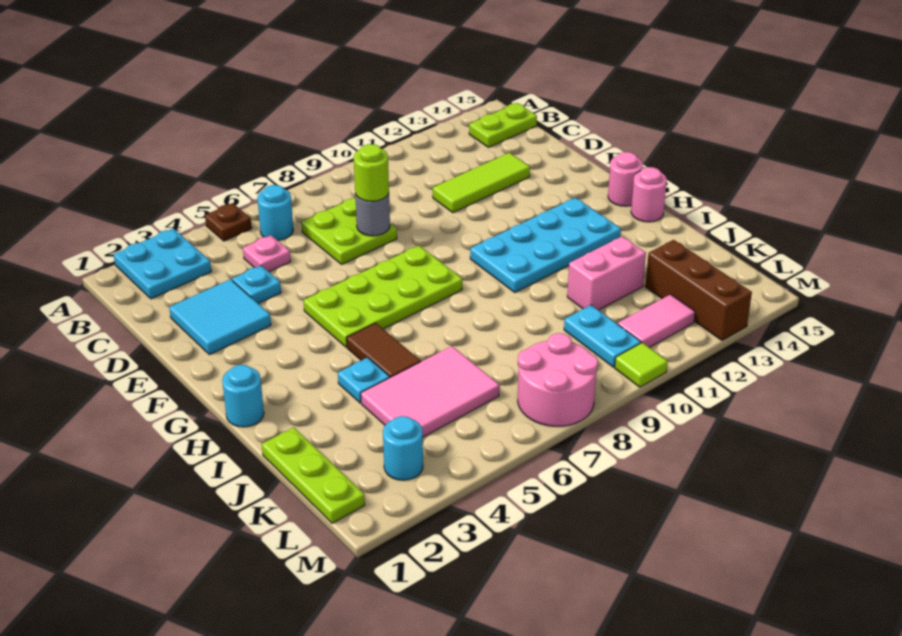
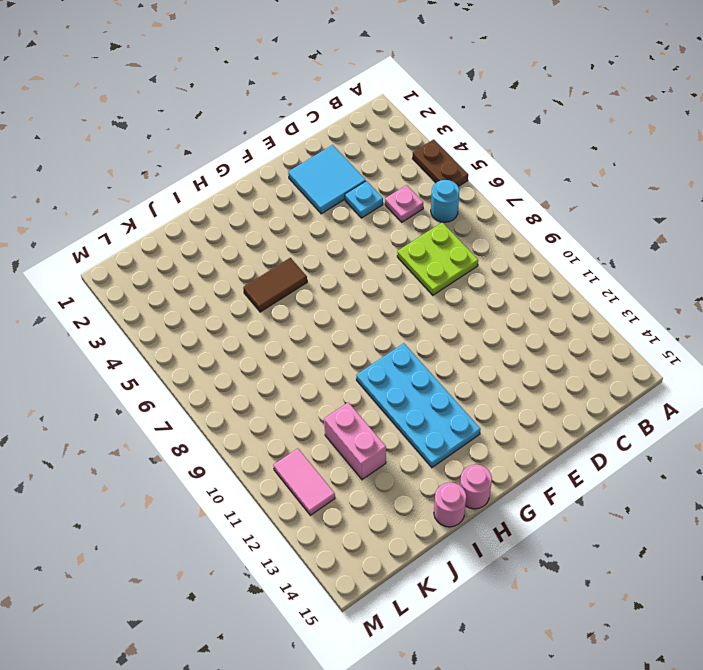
brown plate A4:A5 level 1 -> brown plate A5 level 1
pink round brick I15 level 1 -> pink round brick G15 level 1
none -> cyan plate A2:B3 level 1
none -> lime plate B14:B15 level 1
none -> lime tile D11:D13 level 1

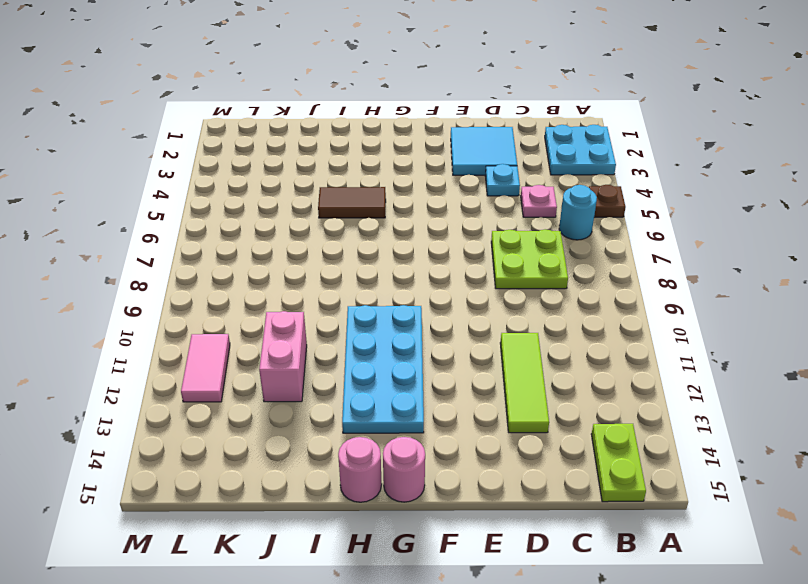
none -> lime plate F5:G8 level 1
none -> cyan round brick H1 level 1
none -> cyan plate I4 level 1

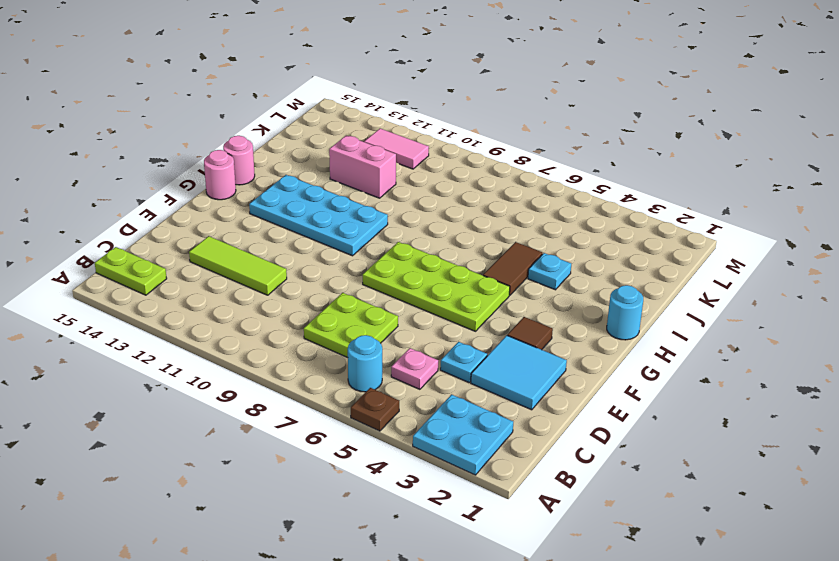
brown tile F3 level 1 -> none
none -> lime plate J1:L1 level 1
none -> pink tile J4:K6 level 1
none -> cyan plate K10:L10 level 1

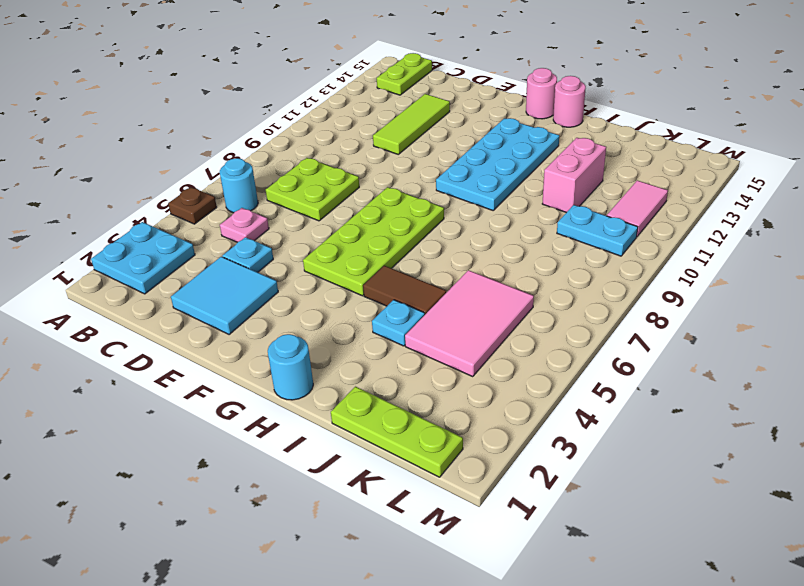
none -> brown brick K13:M13 level 1
none -> cyan round brick L3 level 1
none -> pink round brick L7:M8 level 1

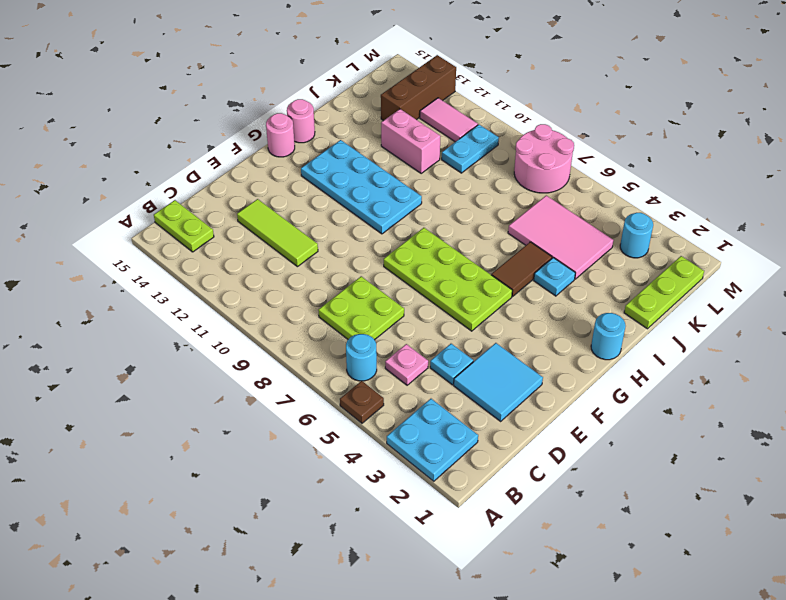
none -> lime tile M10 level 1
none -> grey round brick D8 level 2
none -> lime round brick D8 level 3

